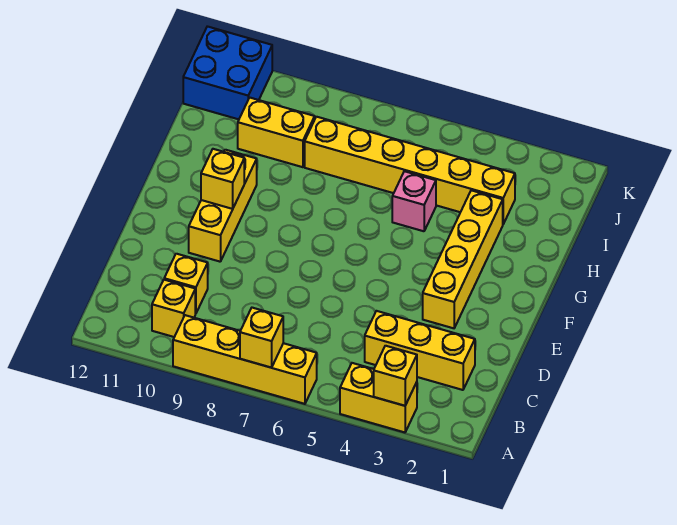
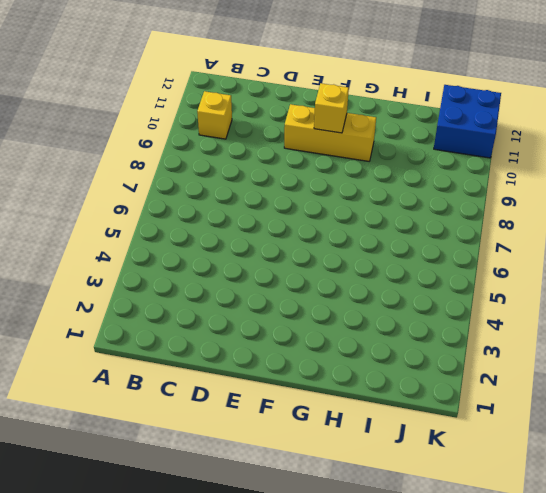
none -> yellow brick A3:A4 level 1
none -> yellow brick A6:A9 level 1
none -> yellow brick C2:C4 level 1

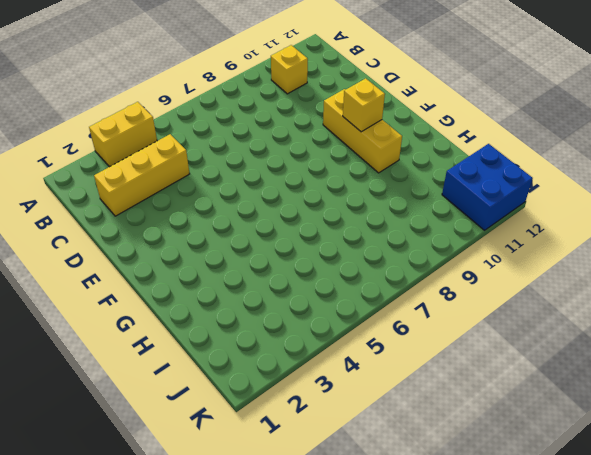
none -> yellow brick A6:A9 level 1
none -> yellow brick C10 level 1
none -> yellow brick E3:H3 level 1

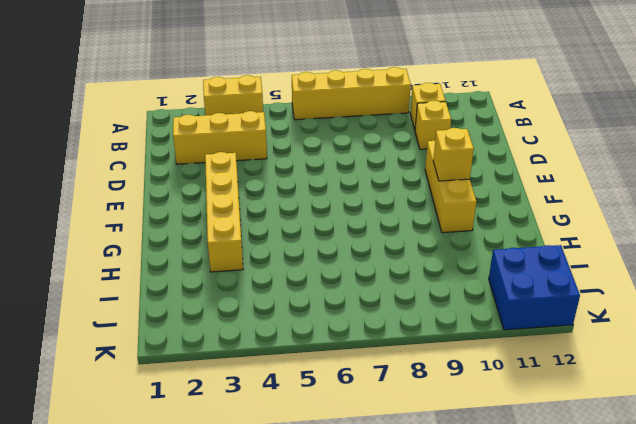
none -> pink brick H5 level 1
none -> yellow brick I3:I8 level 1
none -> yellow brick I9:I10 level 1

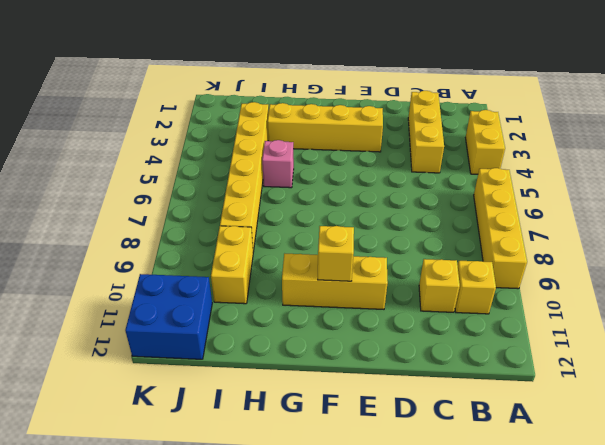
none -> yellow brick A3 level 2
none -> yellow brick A7 level 2

